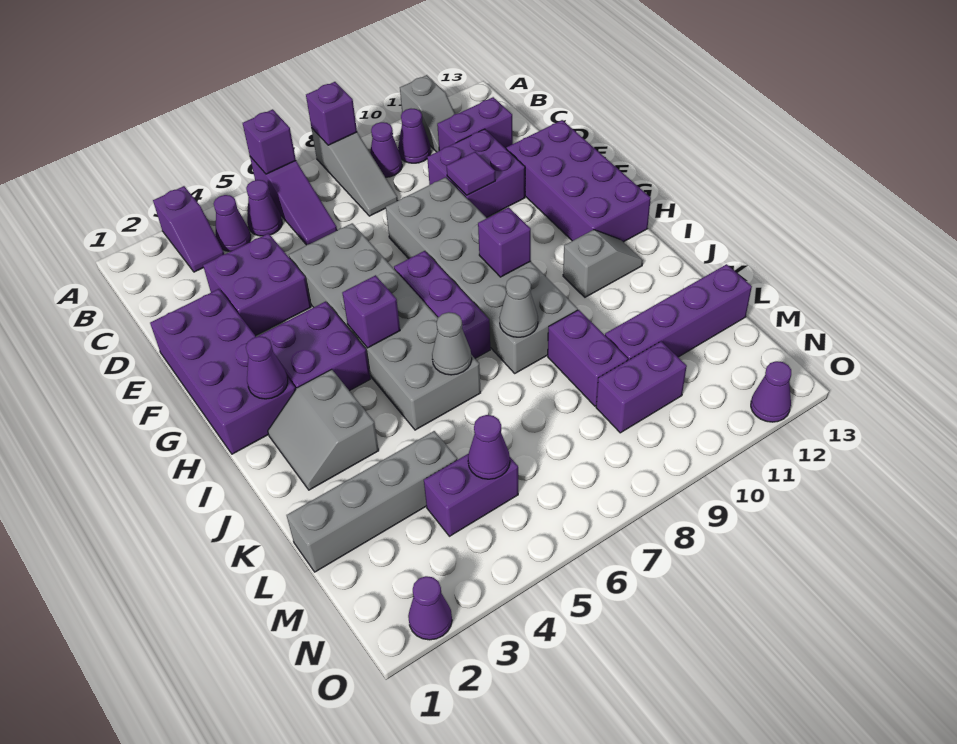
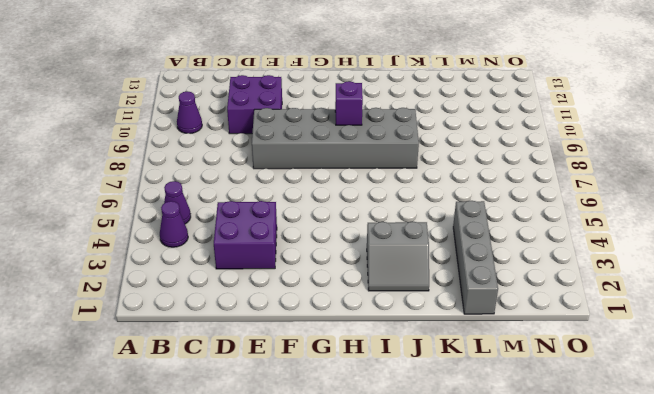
none -> purple slope A3:B3 level 1 top A
none -> purple slope A6:C6 level 1 top A
none -> grey slope A8:C8 level 1 top A
none -> grey slope A11:B11 level 1 top A

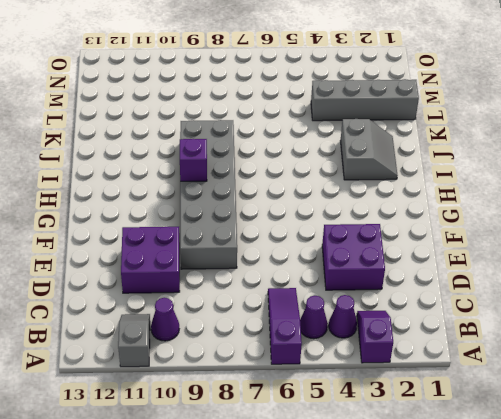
none -> grey slope A8:C8 level 1 top A
none -> purple cone B9 level 1
none -> purple brick C11:C12 level 1
none -> purple brick E1:H2 level 1

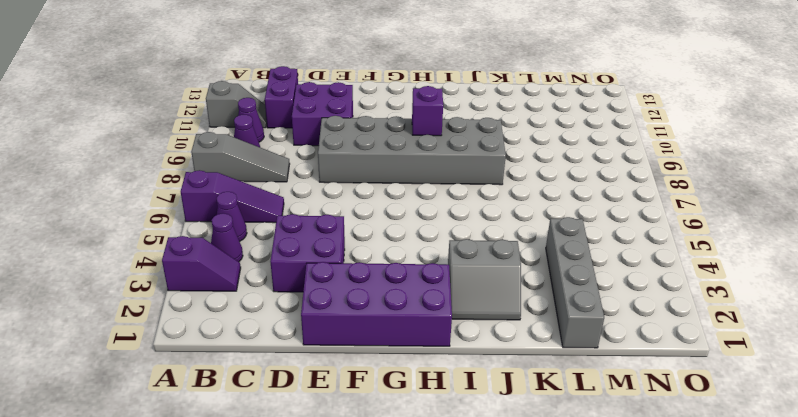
none -> grey brick E5:J6 level 1
none -> purple brick E12:H13 level 1
none -> purple brick G3:H4 level 1
none -> purple brick G7:I7 level 1

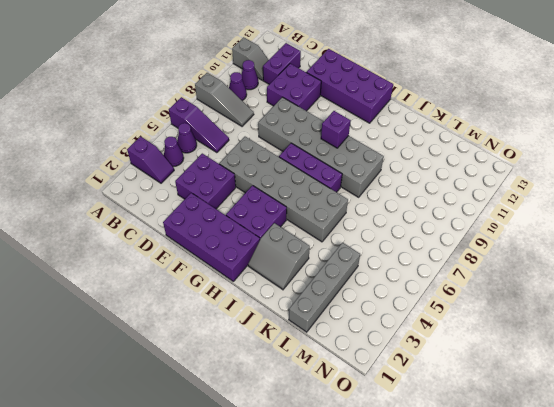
none -> grey slope I11:I12 level 1 top 11
none -> purple brick K9:L9 level 1
none -> purple brick L10:L13 level 1
none -> purple brick M4:M5 level 1

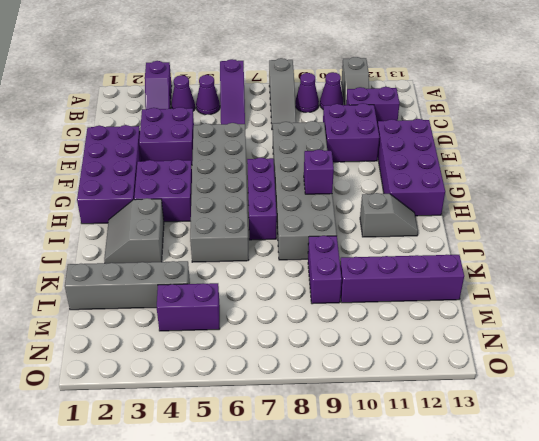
none -> purple brick M9:M10 level 1
none -> purple cone O2 level 1
none -> purple cone O12 level 1
none -> purple brick A6 level 2

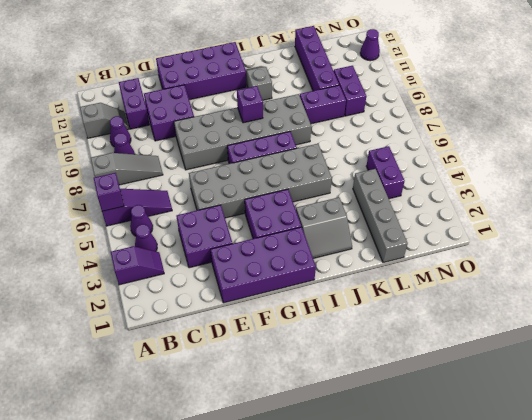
none -> purple cone O2 level 1
none -> purple brick A8 level 2
none -> purple tile E10 level 2
none -> purple cone H2 level 2

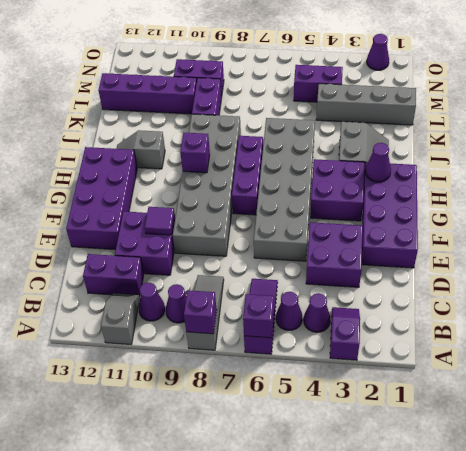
none -> purple cone O12 level 1
none -> purple brick H5 level 2
none -> grey cone J6 level 2
none -> grey cone J8 level 2

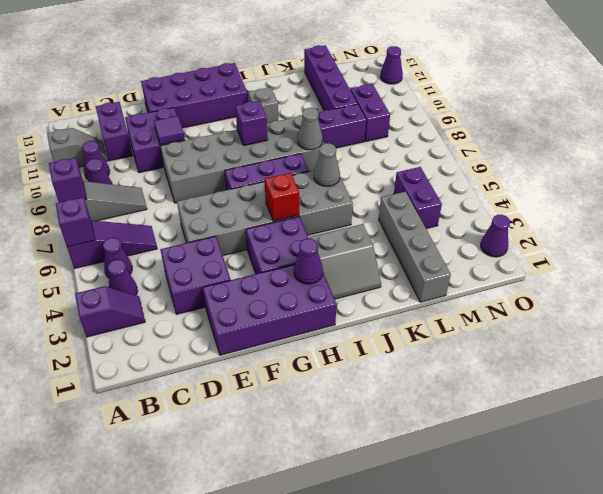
red brick H5 level 2 -> purple brick H5 level 2
none -> purple cone M5 level 2

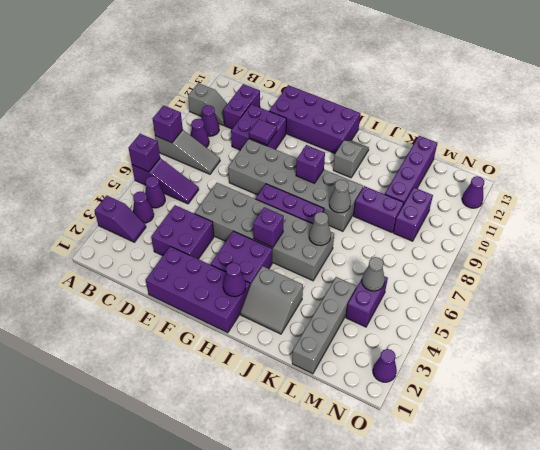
grey cone M5 level 2 -> purple cone M5 level 2

